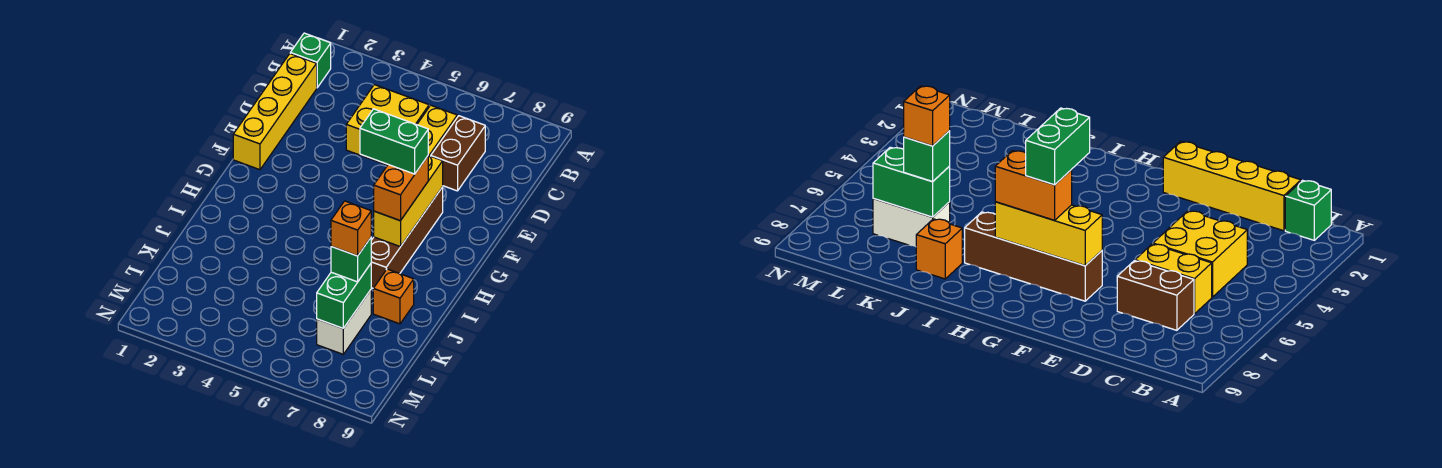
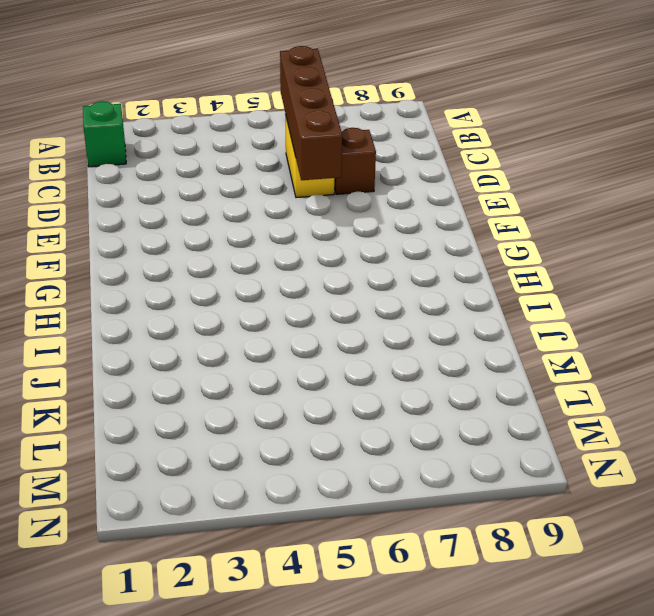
brown brick B6:E6 level 2 -> brown brick F7:I7 level 1
brown brick D7 level 1 -> brown brick C7:D7 level 1
none -> yellow brick C1:F1 level 1
none -> yellow brick C4:D5 level 1
none -> orange brick J8 level 1

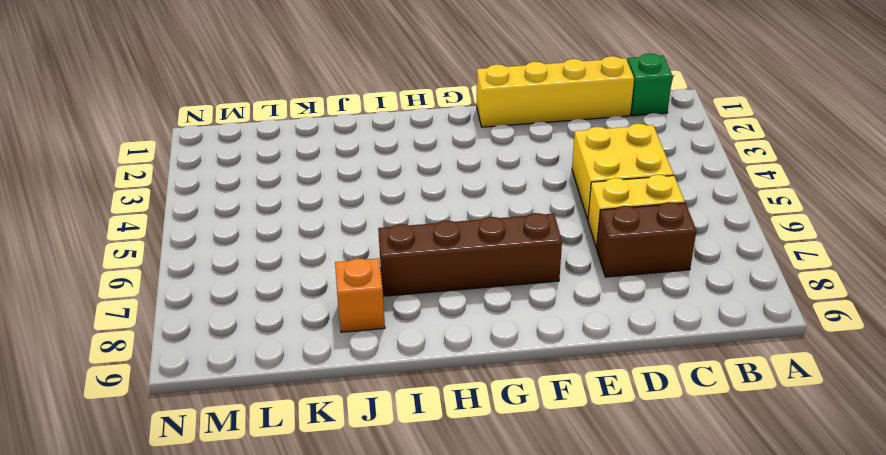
none -> white brick K7:L7 level 1
none -> yellow brick F7:H7 level 2
none -> green brick K7:L7 level 2

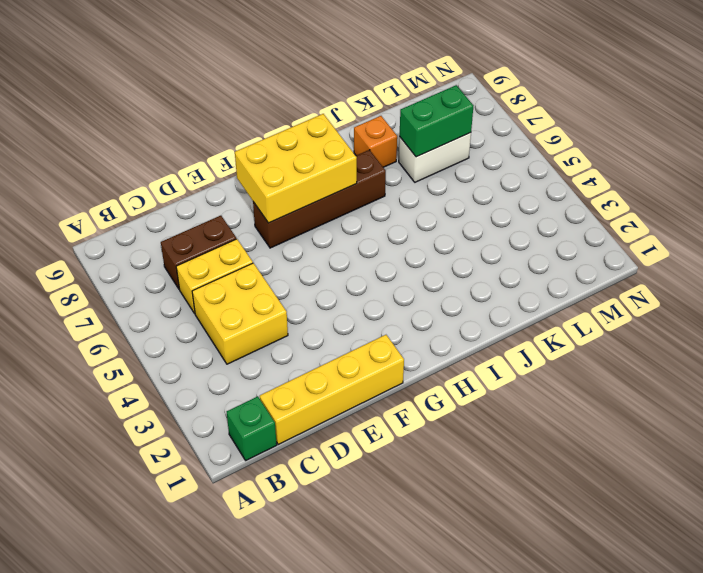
yellow brick F7:H8 level 2 -> yellow brick F7:H7 level 2
none -> orange brick G7:H7 level 3
none -> green brick K7 level 3
none -> green brick G6:G7 level 4

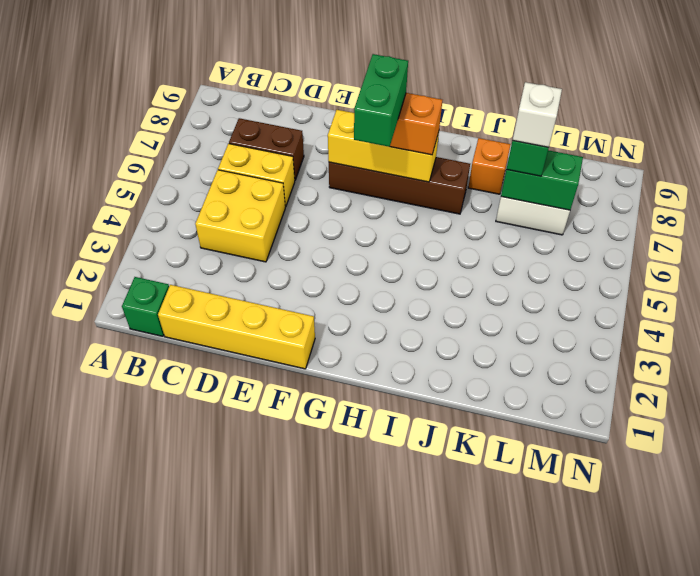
white brick K7 level 4 -> orange brick K7 level 4

